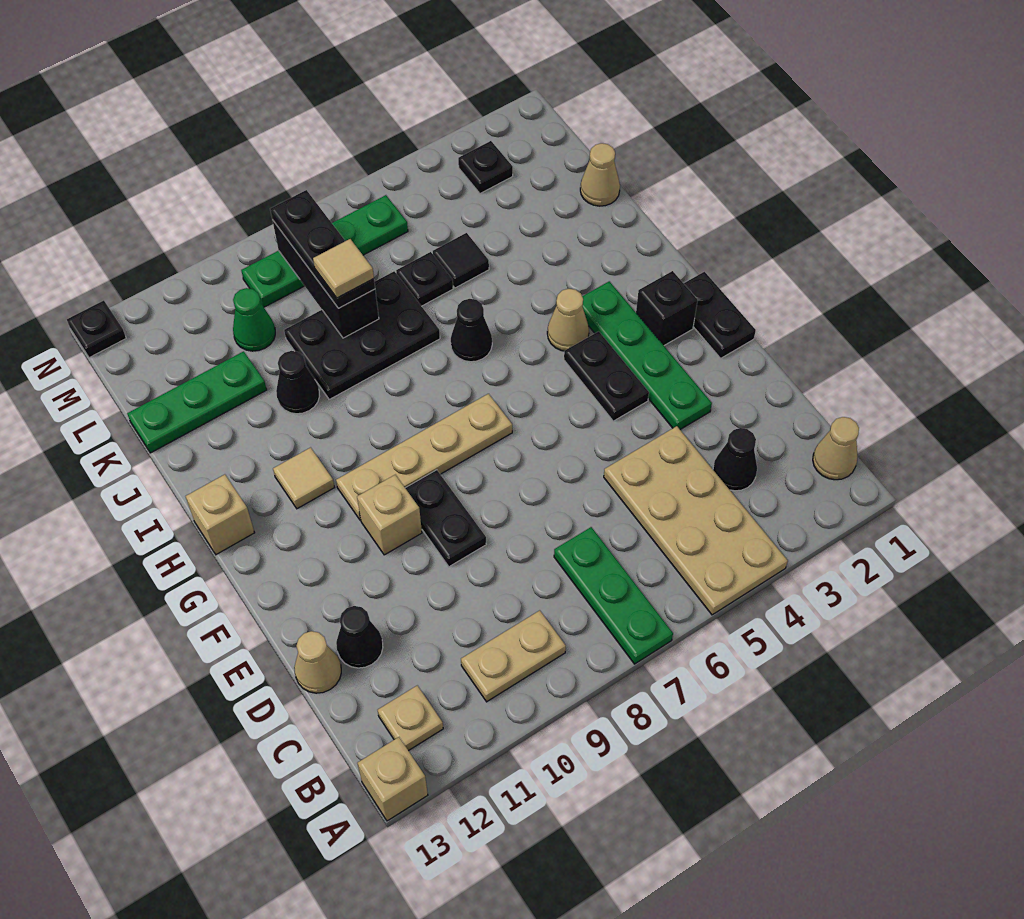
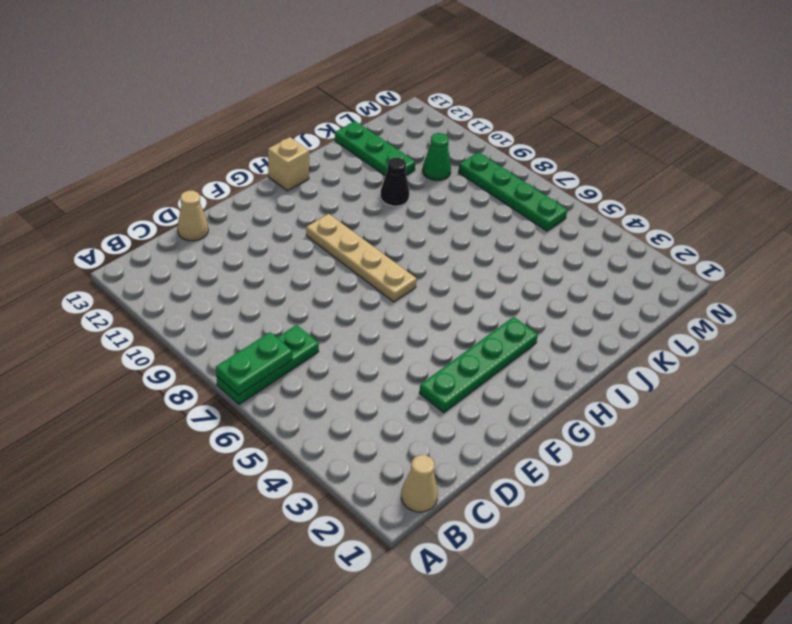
green plate A7:B7 level 2 -> none
none -> tan plate A4:D5 level 1
none -> tan brick A13 level 1
none -> tan plate B9:B10 level 1
none -> tan plate B12 level 1

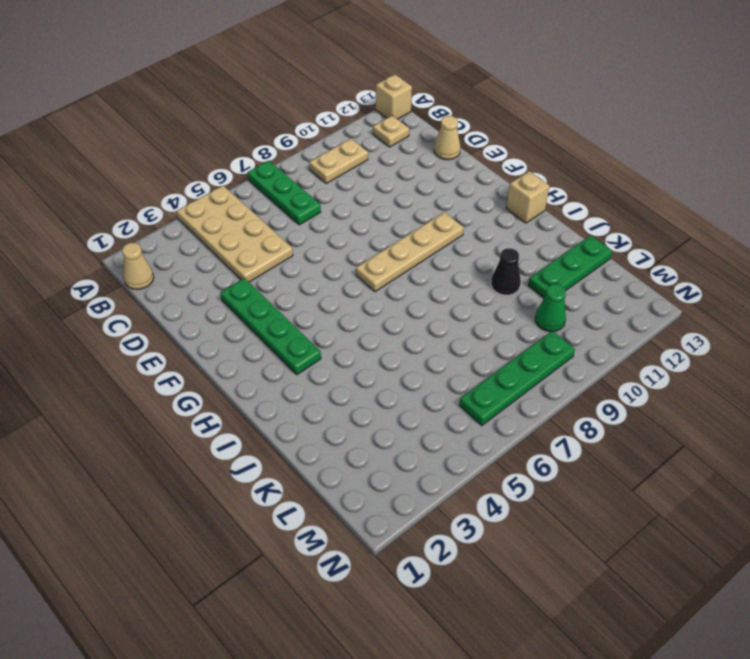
none -> black cone C3 level 1
none -> black cone D12 level 1
none -> black plate E9:F9 level 1
none -> black plate F1:G1 level 1

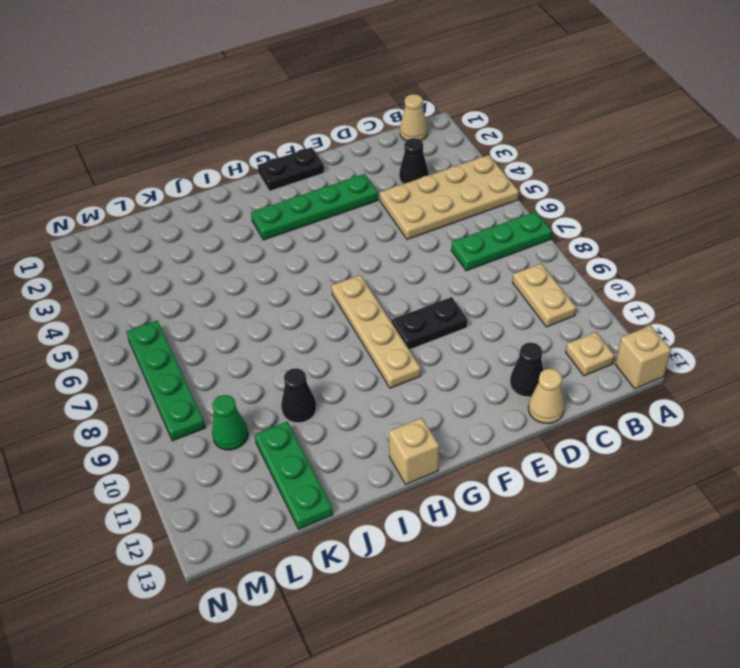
none -> black plate F4:G4 level 1
none -> tan brick F10 level 1
none -> black brick G2 level 1
none -> tan cone H4 level 1

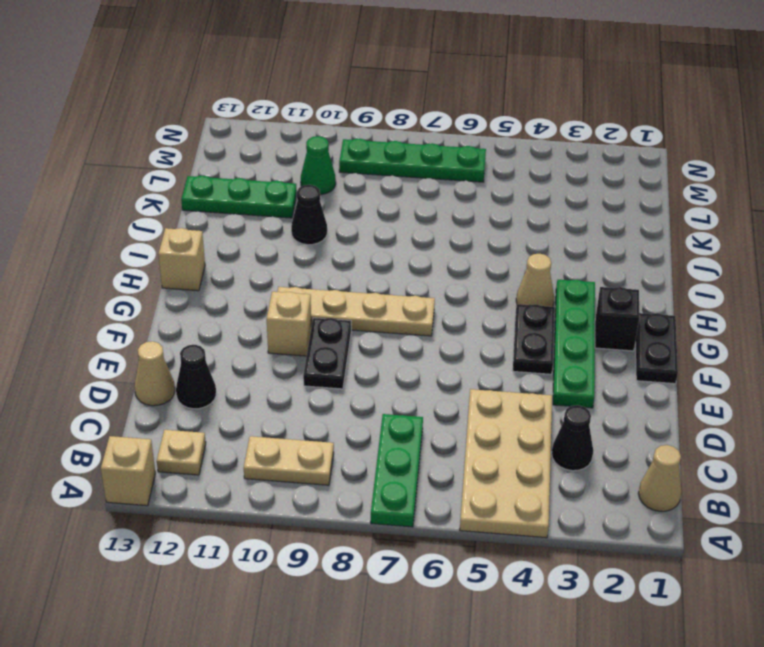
none -> tan tile H11 level 1
none -> black cone I6 level 1
none -> black plate J7:K9 level 1
none -> tan cone K1 level 1

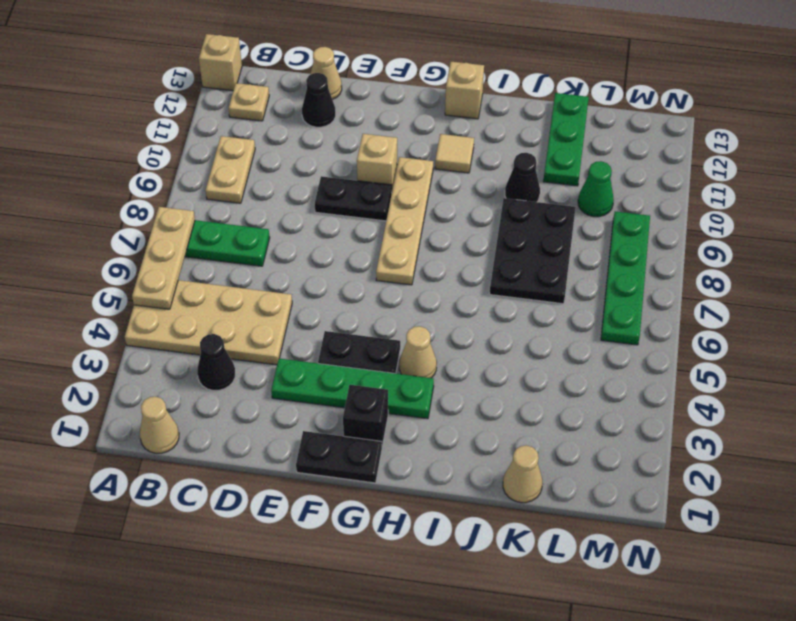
tan plate A5:A7 level 2 -> none
none -> black cone I6 level 1
none -> black tile K5 level 1
none -> black plate K6 level 1
none -> black plate M3 level 1

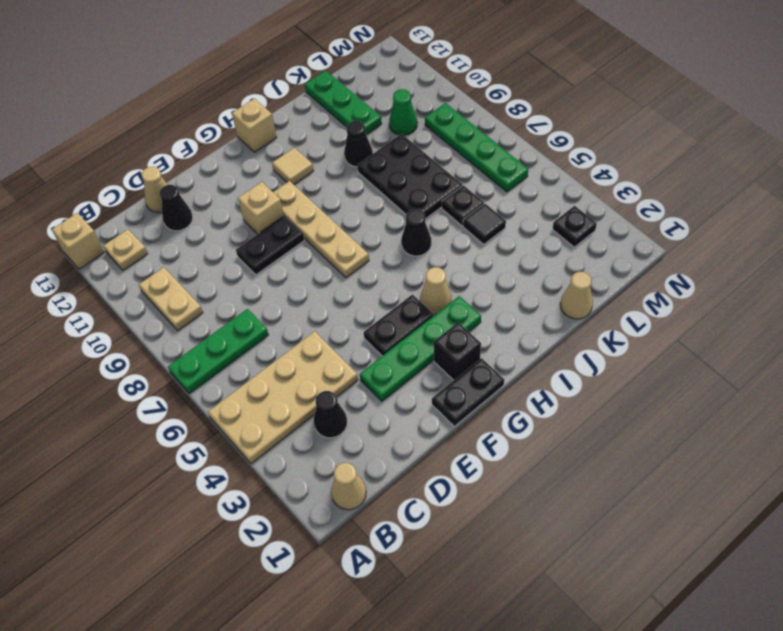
none -> black plate N13 level 1
none -> black brick K8:M8 level 2
none -> black plate K8:M8 level 3
none -> tan tile K8 level 4

